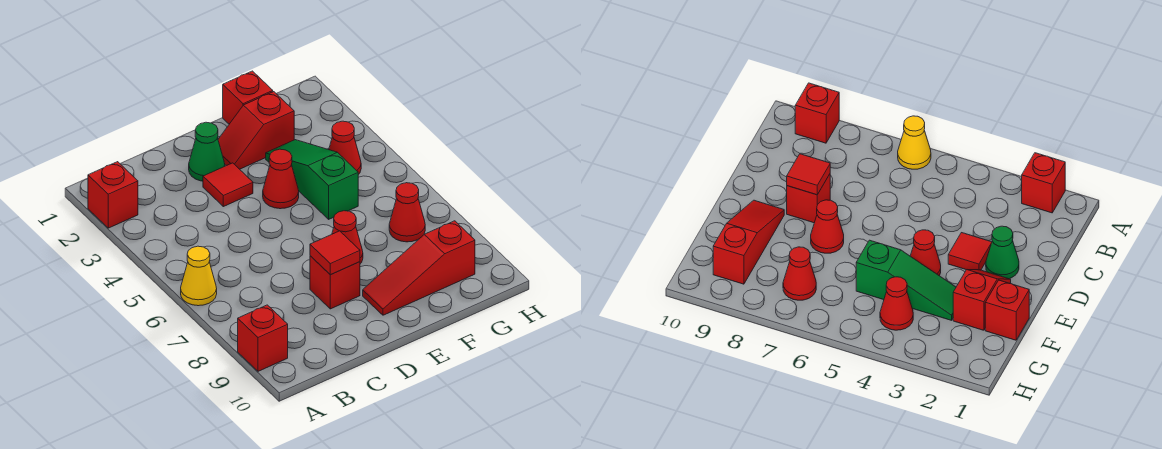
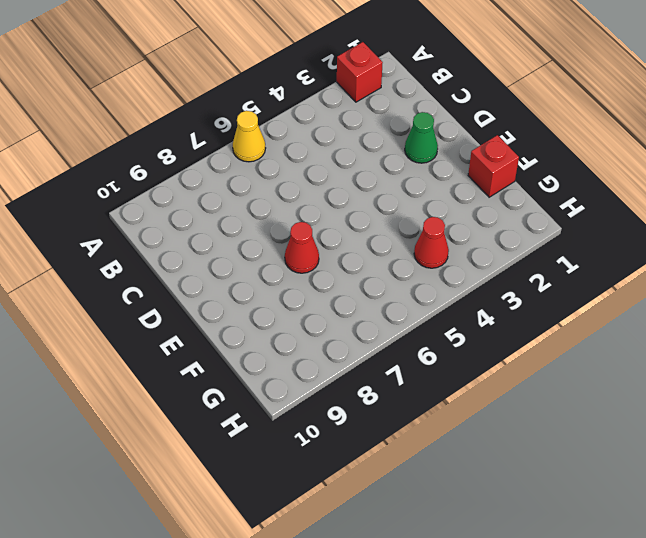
none -> red brick A9 level 1
none -> red tile D3 level 1
none -> red brick D8 level 1

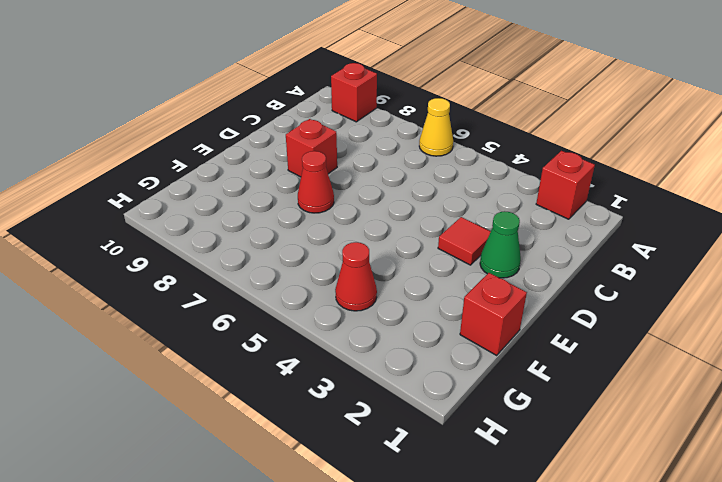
none -> red slope E2:F2 level 1 top F
none -> red cone E4 level 1
none -> red slope E9:G9 level 1 top G

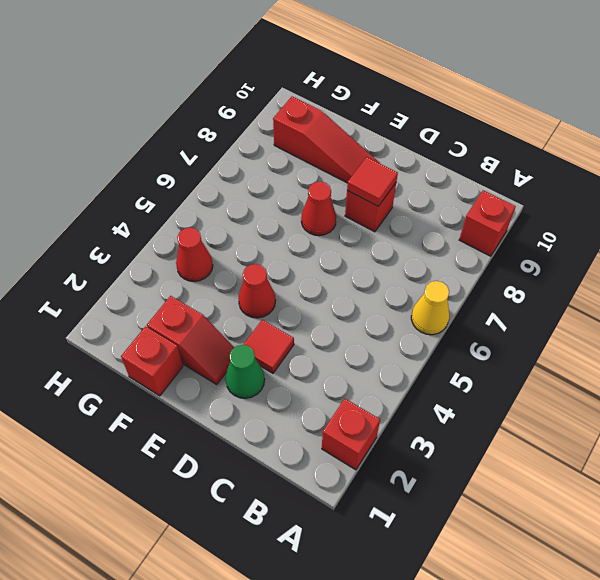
none -> green slope F3:F5 level 1 top 5
none -> red cone G7 level 1

